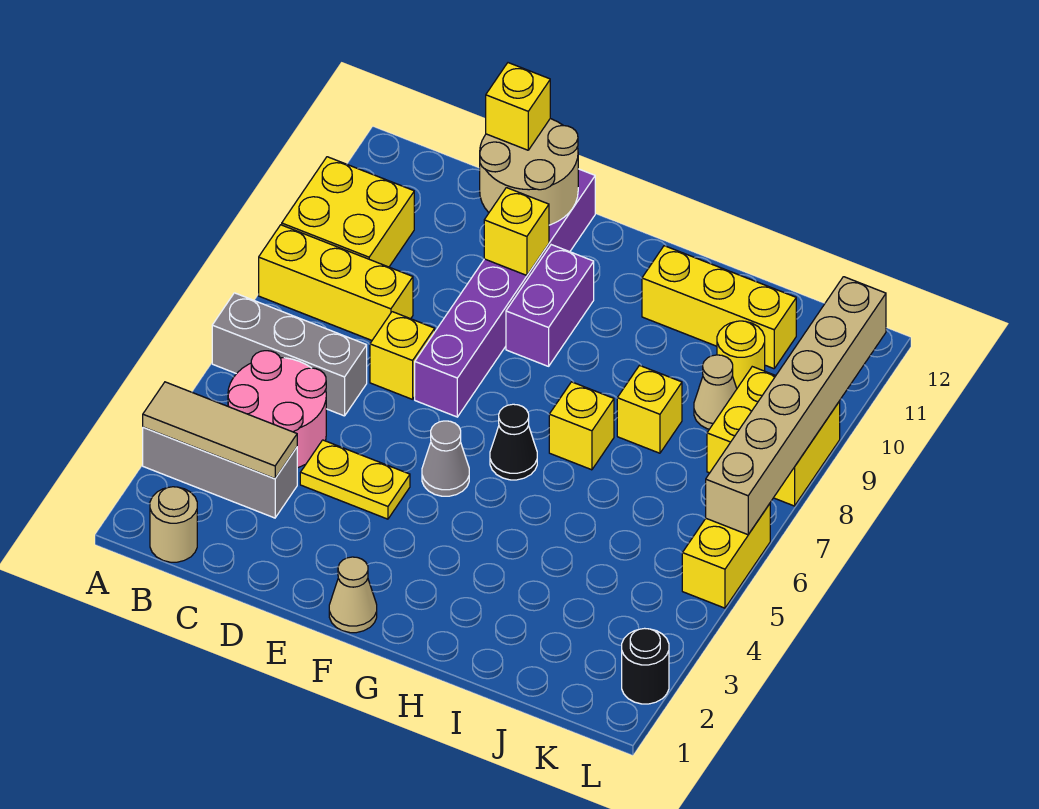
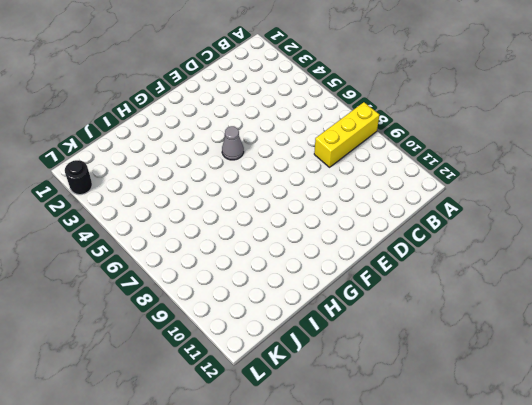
none -> grey brick A3:C3 level 1
none -> grey brick A6:C6 level 1
none -> yellow brick A9:B10 level 1

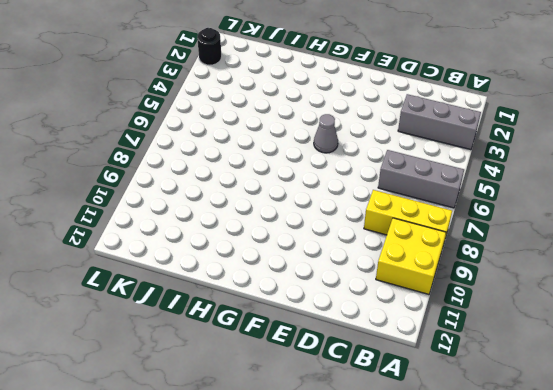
none -> tan round brick B1 level 1
none -> pink round brick B4:C5 level 1
none -> yellow plate D4:E4 level 1

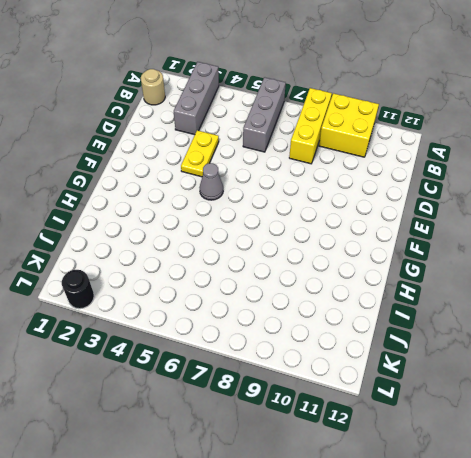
none -> pink round brick B4:C5 level 1
none -> yellow brick D7 level 1
none -> purple brick E7:E12 level 1

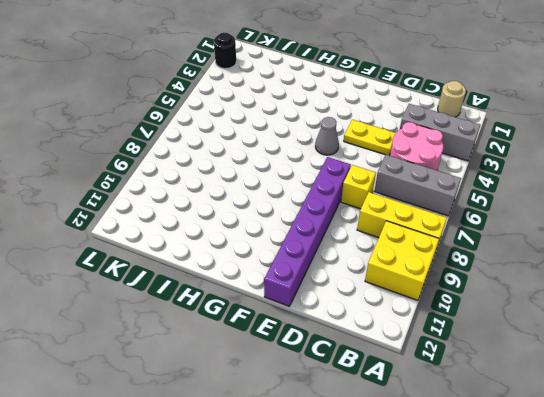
none -> tan cone F1 level 1
none -> purple brick F9:F10 level 1
none -> black cone G6 level 1

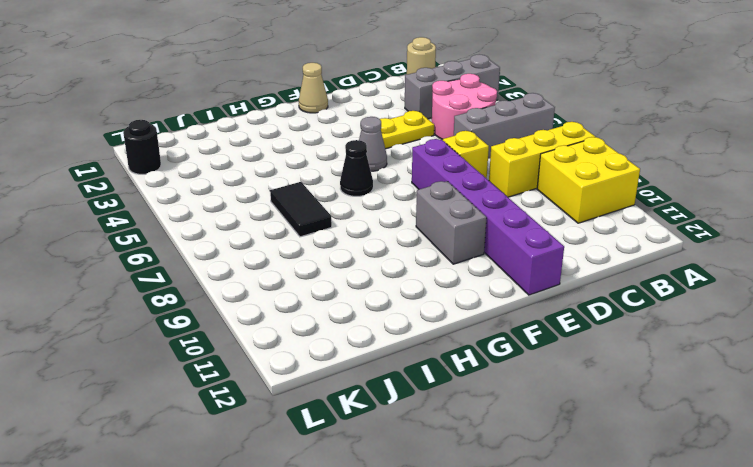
grey brick F9:F10 level 1 -> purple brick F9:F10 level 1
black tile I6:I7 level 1 -> none
none -> yellow brick H7 level 1
none -> yellow brick H11:J11 level 1
none -> yellow brick I8 level 1

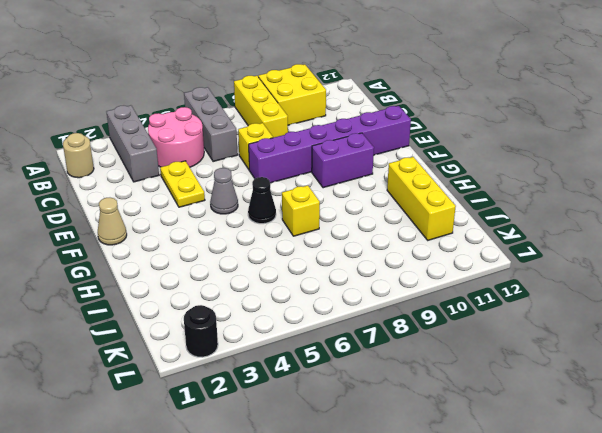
none -> yellow brick I8 level 1
none -> tan cone J9 level 1
none -> yellow round brick J10 level 1

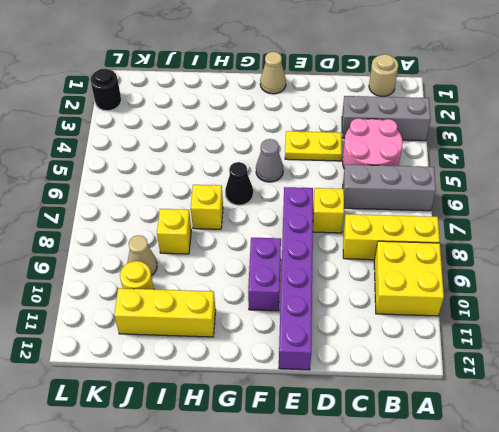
none -> yellow brick K8:L9 level 1
none -> yellow brick L5:L6 level 1
none -> tan tile A3:C3 level 2

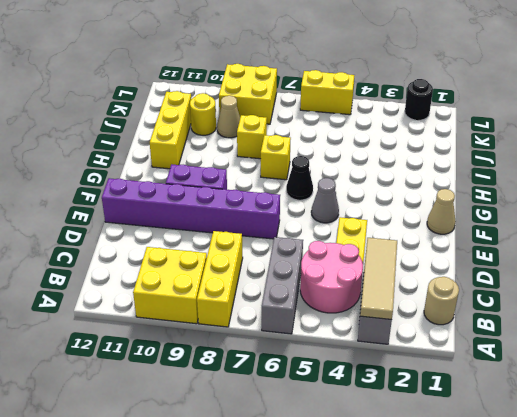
none -> yellow brick D7 level 1
none -> tan round brick D11:E12 level 2
none -> yellow brick E10 level 2

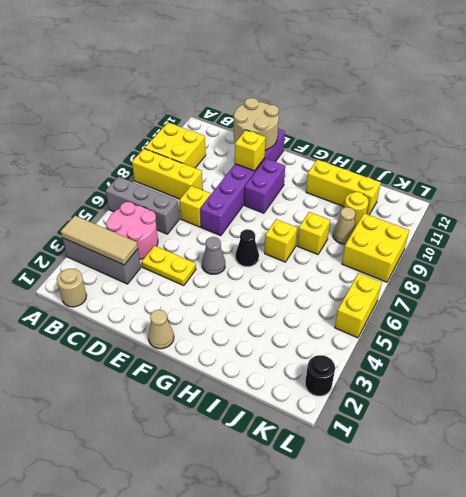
none -> tan brick L6:L11 level 2
none -> yellow brick D12 level 3

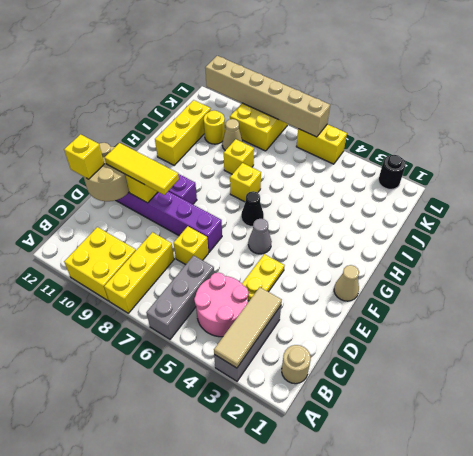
yellow tile E9:E11 level 3 -> none

